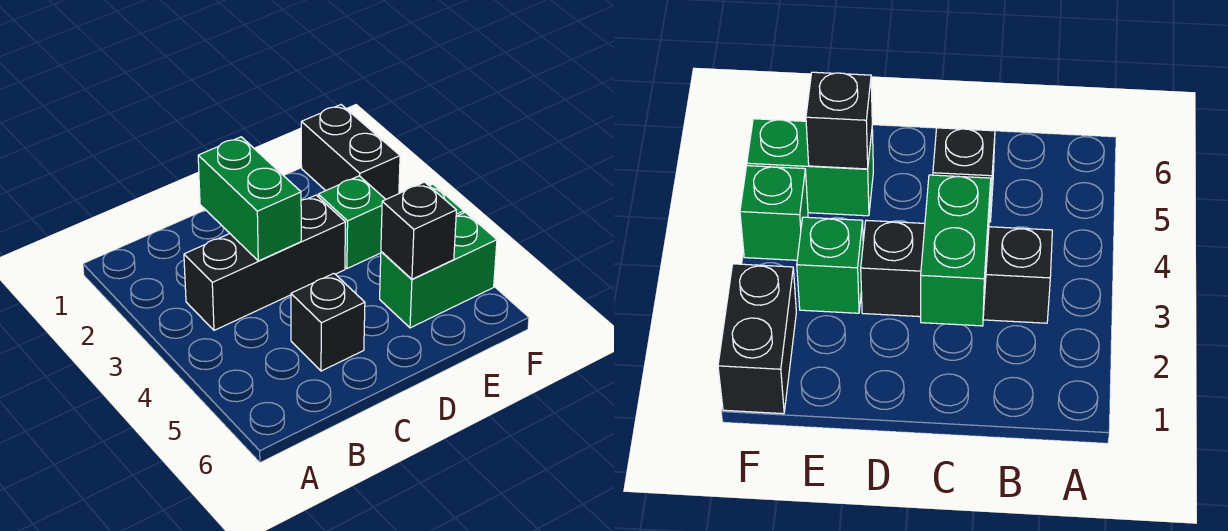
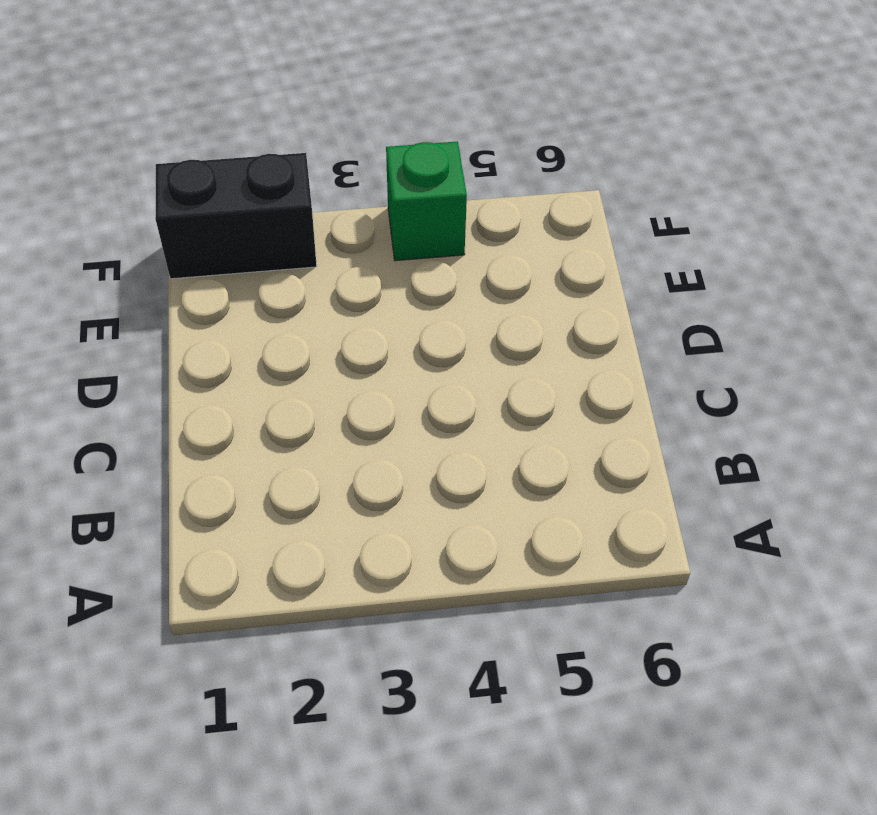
none -> black brick B3:D3 level 1
none -> black brick C5 level 1

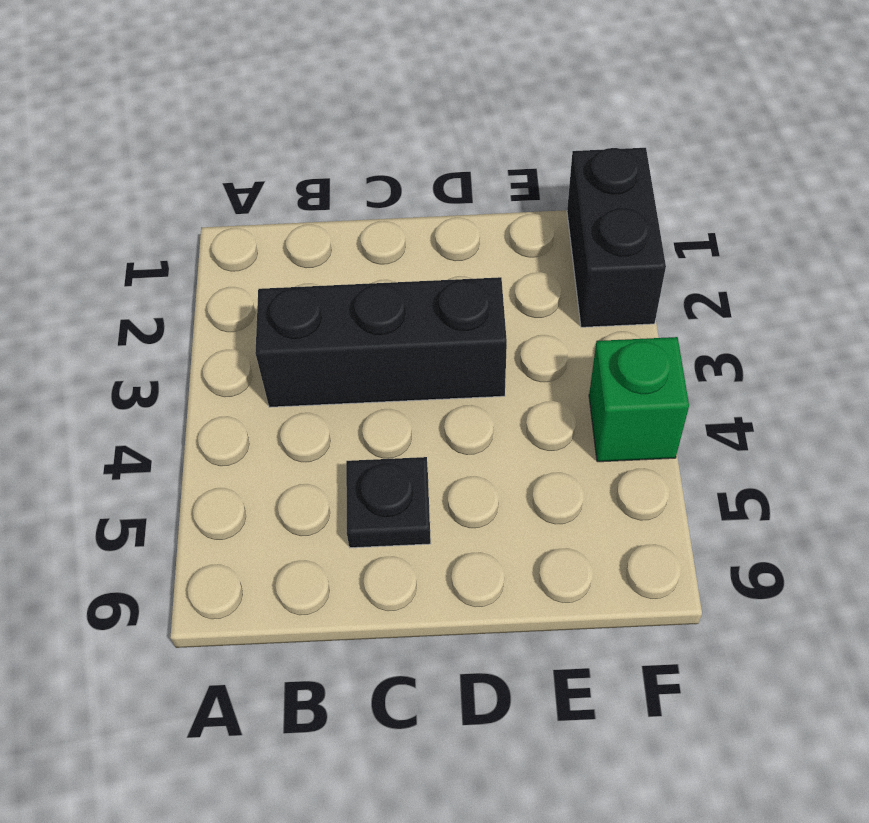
black plate C5 level 1 -> black brick C5 level 1
none -> green brick E3 level 1
none -> green brick E5:F5 level 1

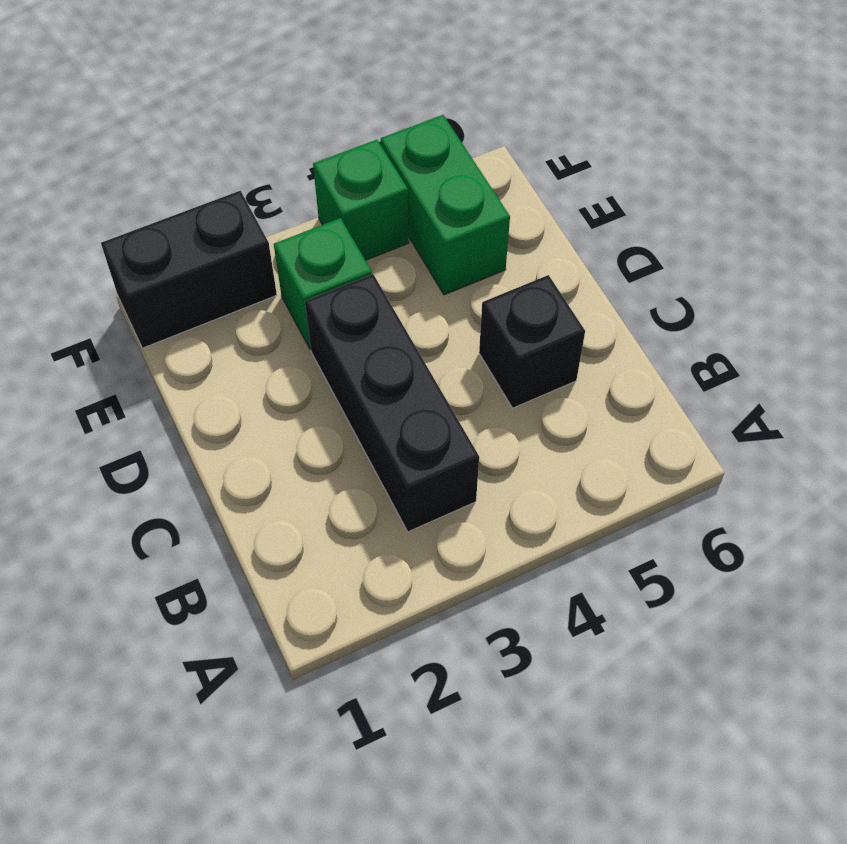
none -> green brick C2:C3 level 2
none -> black brick E5 level 2

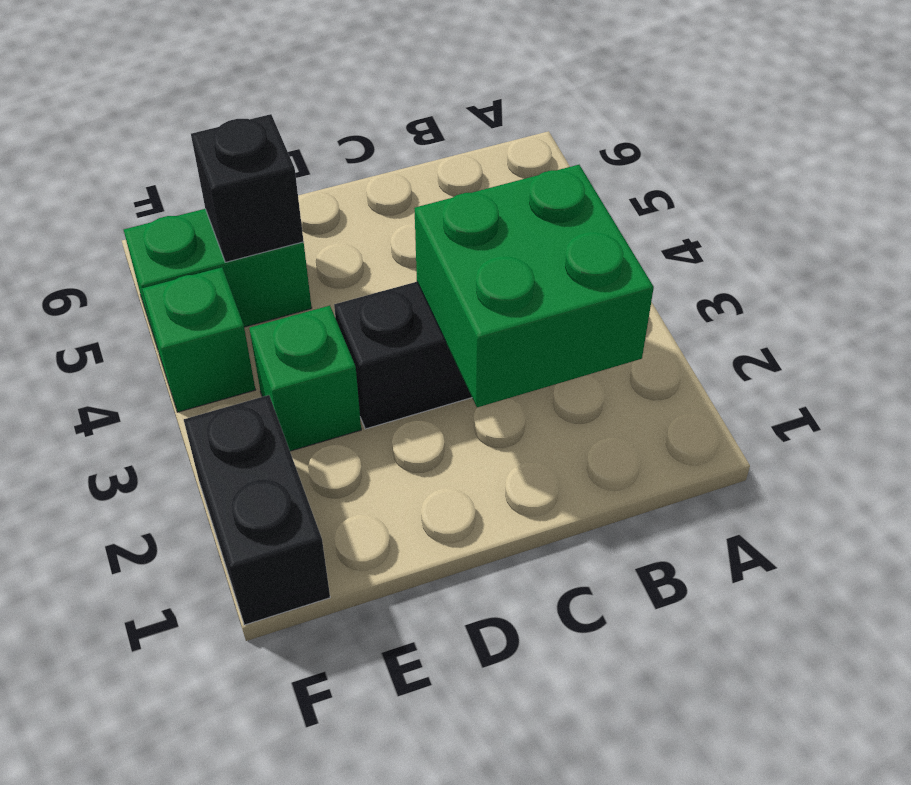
green brick B2:C3 level 2 -> green brick C2:C3 level 2
none -> black brick C5 level 1

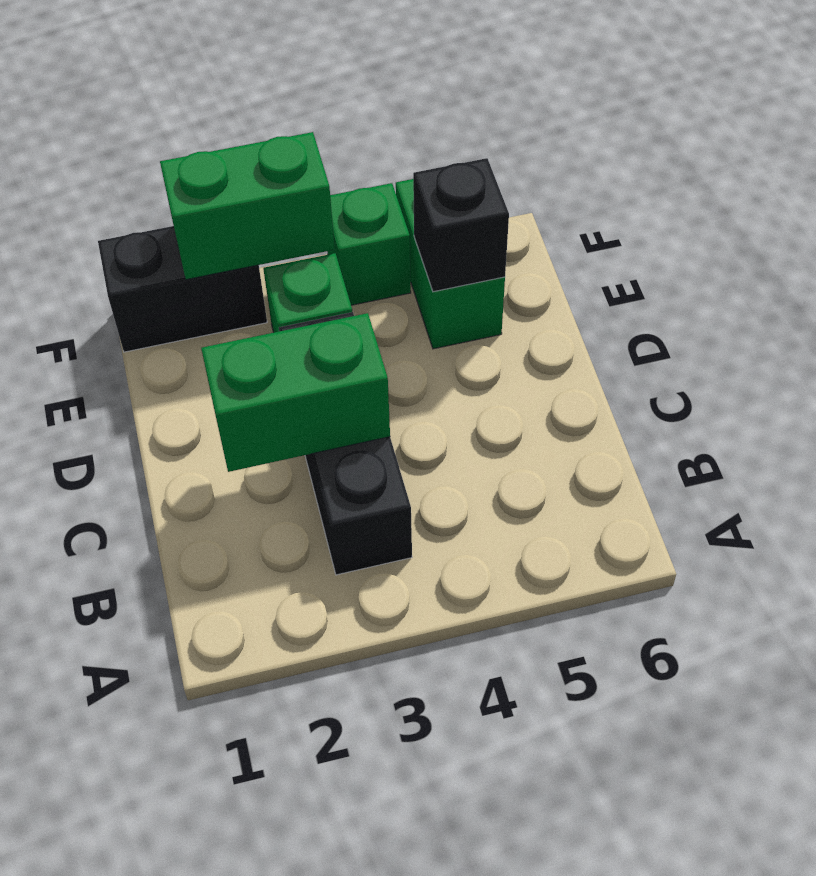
green brick F2:F3 level 2 -> none
none -> black brick C5 level 1

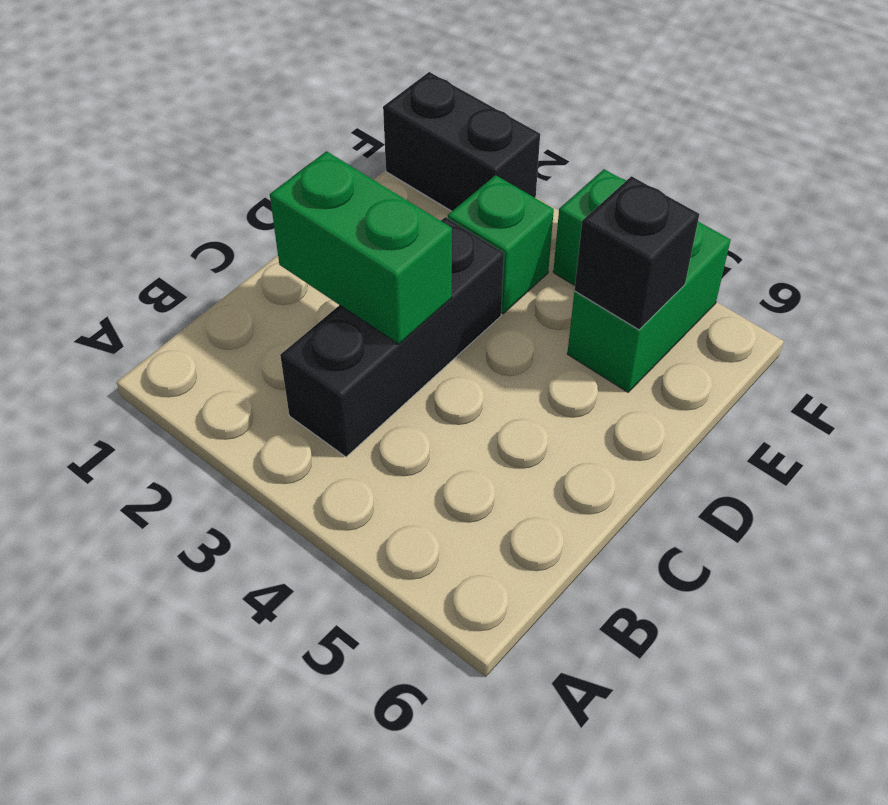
none -> black brick C5 level 1

